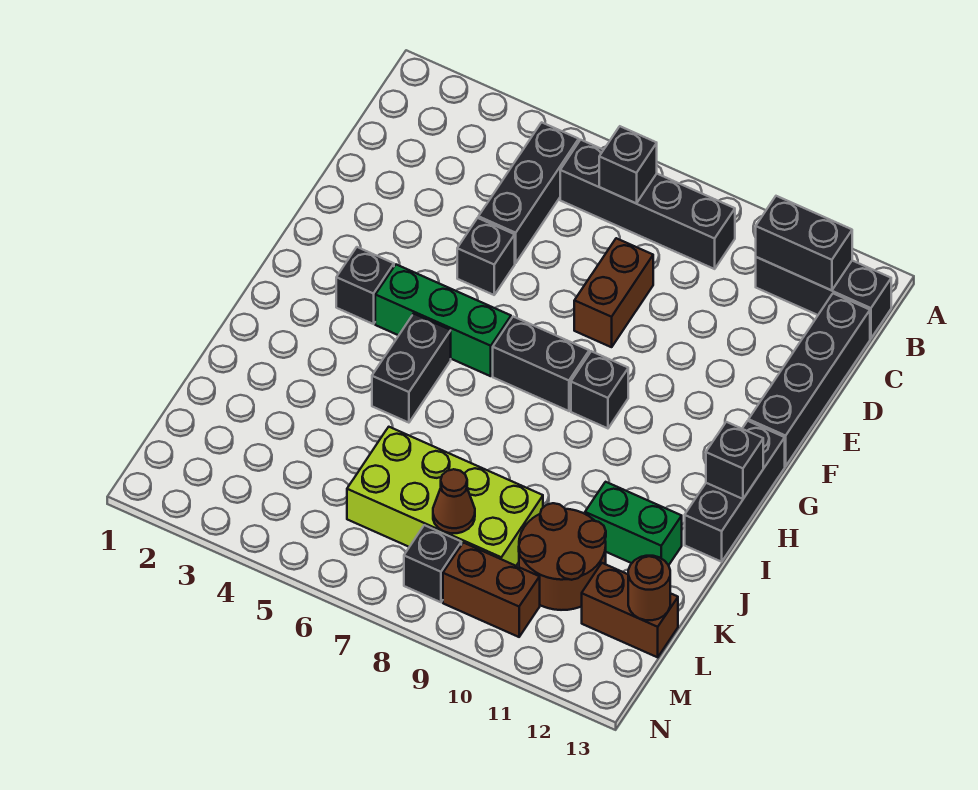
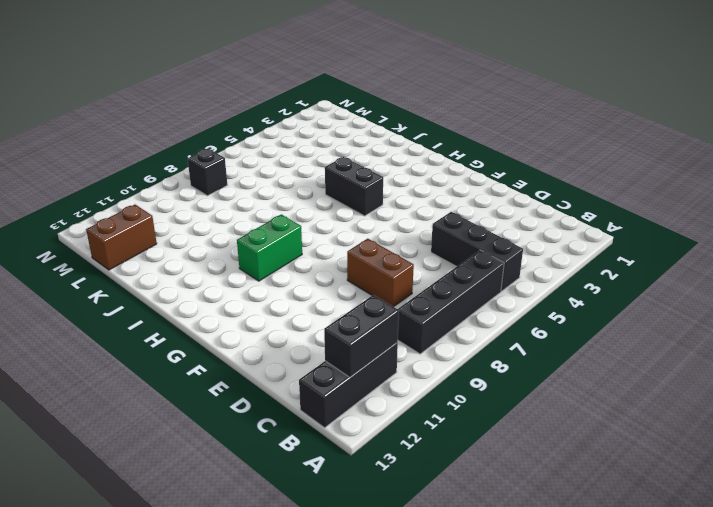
green brick H9:H10 level 1 -> green brick J11:J12 level 1
none -> black brick C13:F13 level 1
none -> black brick E5 level 1
none -> black brick G3 level 1

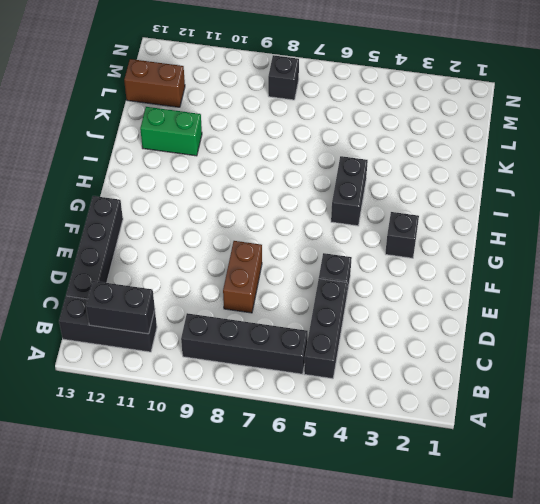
none -> green brick G4:G6 level 1
none -> black brick G7:G8 level 1
none -> black brick G9 level 1

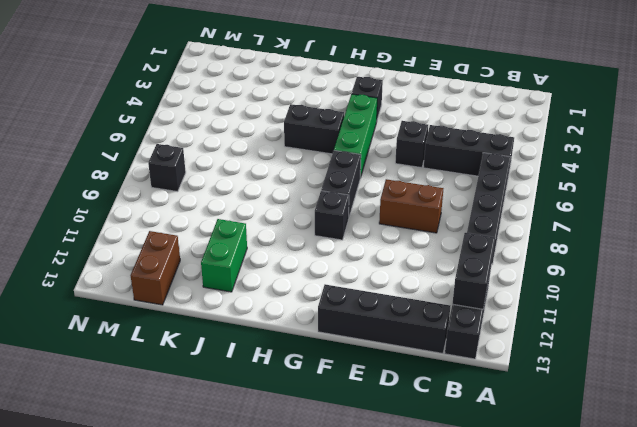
none -> black brick G13:I13 level 1
none -> lime brick K6:L9 level 1
none -> brown round brick K10:L11 level 1

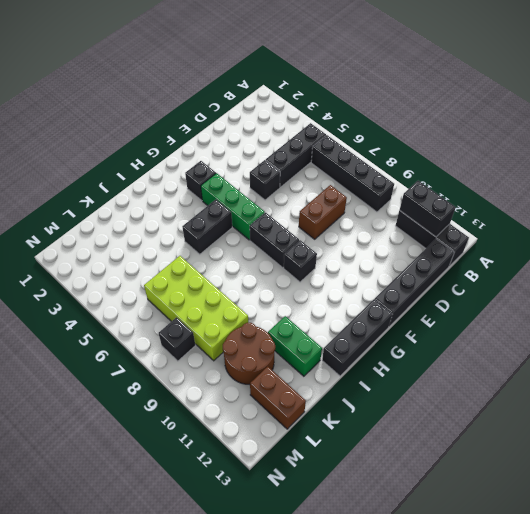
none -> brown brick M9:M10 level 1
none -> black brick B7 level 2
none -> black brick H13 level 2

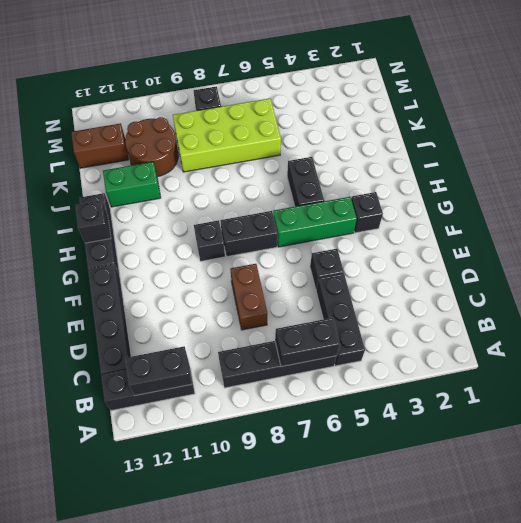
black brick B6:B7 level 2 -> black brick B7 level 2
none -> brown brick M9:M10 level 1
none -> brown cone L8 level 2
none -> brown round brick L13 level 2

